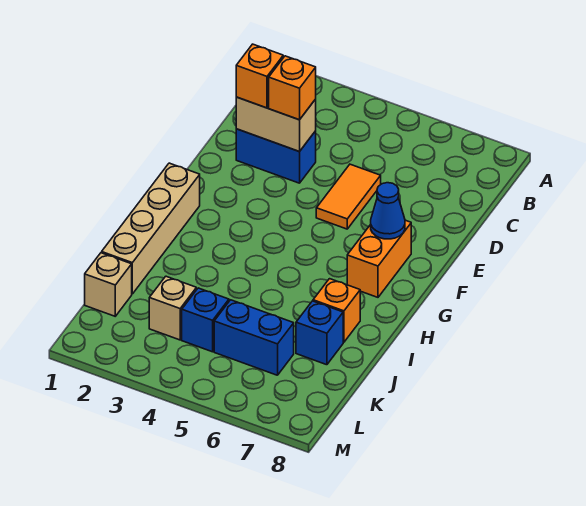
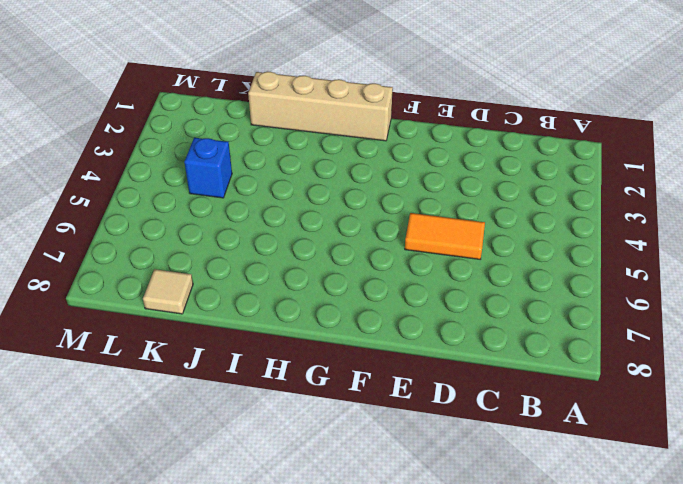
tan tile K8 level 1 -> none
none -> blue brick D2:D3 level 1
none -> orange brick F7:G7 level 1
none -> orange brick I7 level 1

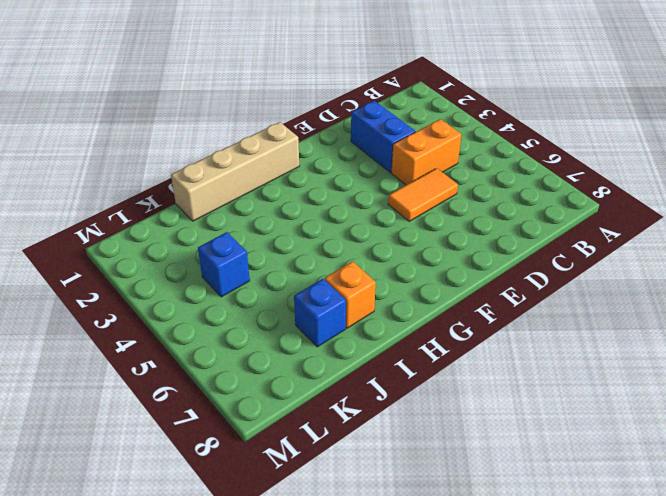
orange brick C4:D4 level 1 -> orange brick F7:G7 level 1
none -> tan brick K1 level 1
none -> tan brick K3 level 1
none -> blue brick K5:K6 level 1

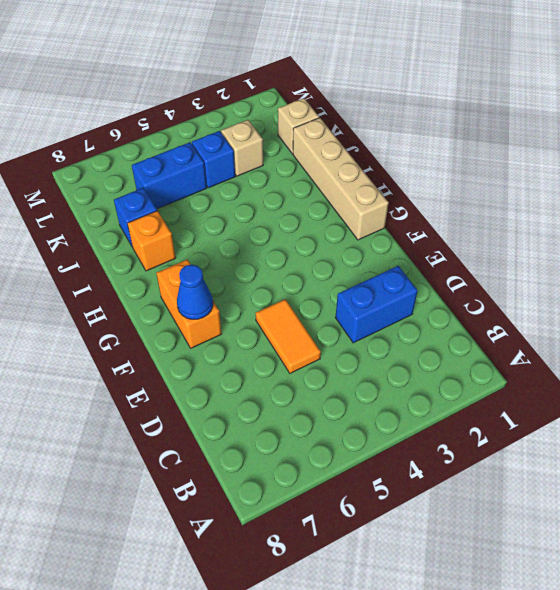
none -> tan brick D2:D3 level 2
none -> orange brick D2 level 3
none -> orange brick D3 level 3

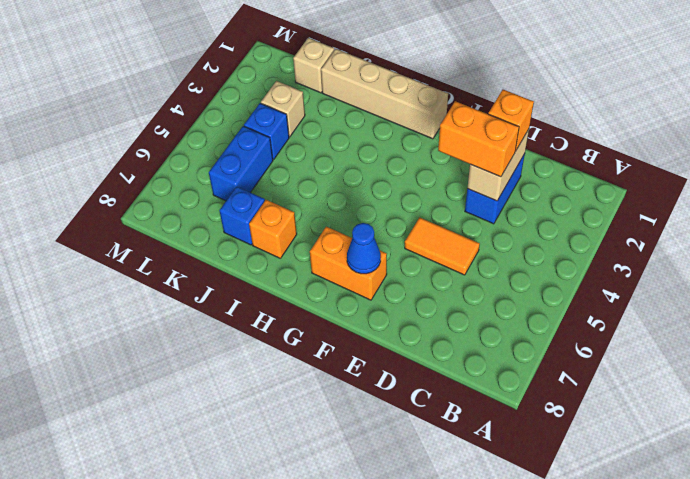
orange brick D3:E3 level 3 -> orange brick D3 level 3

